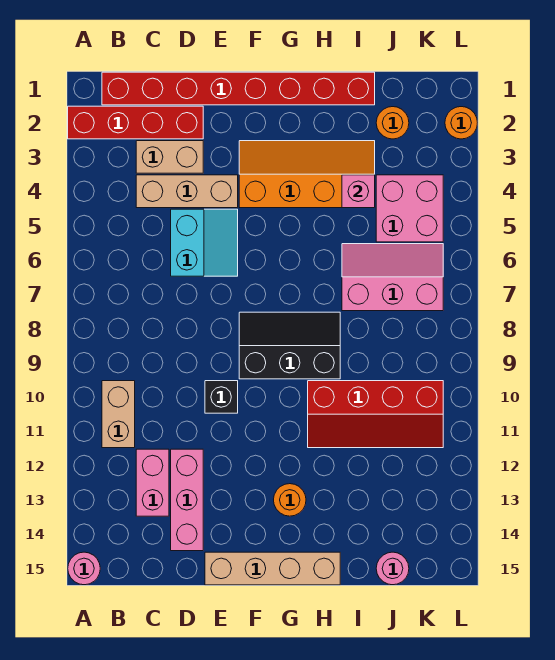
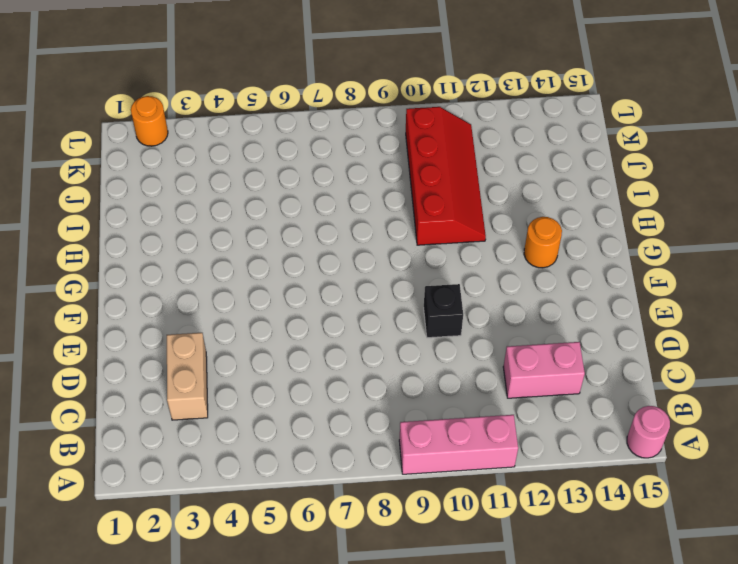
pink brick A9:A11 level 1 -> pink brick D12:D14 level 1
none -> red brick A2:D2 level 1
none -> red brick B1:I1 level 1
none -> tan brick B10:B11 level 1

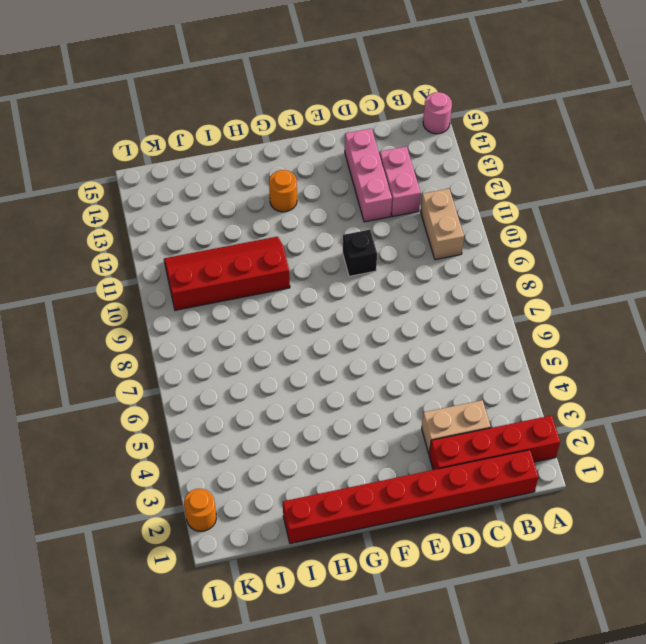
none -> tan brick C4:E4 level 1
none -> cyan slope D5:E6 level 1 top D
none -> tan brick E15:H15 level 1

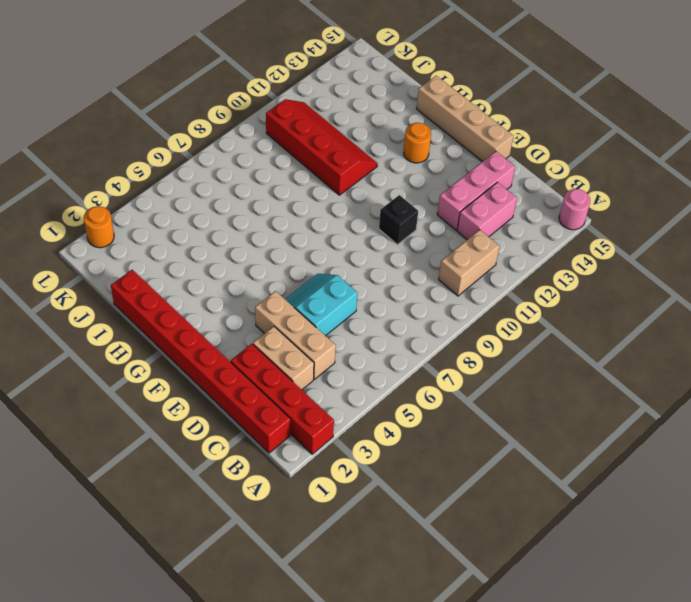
none -> orange slope F3:I4 level 1 top 4
none -> black slope F8:H9 level 1 top 9
none -> pink slope I6:K7 level 1 top 7

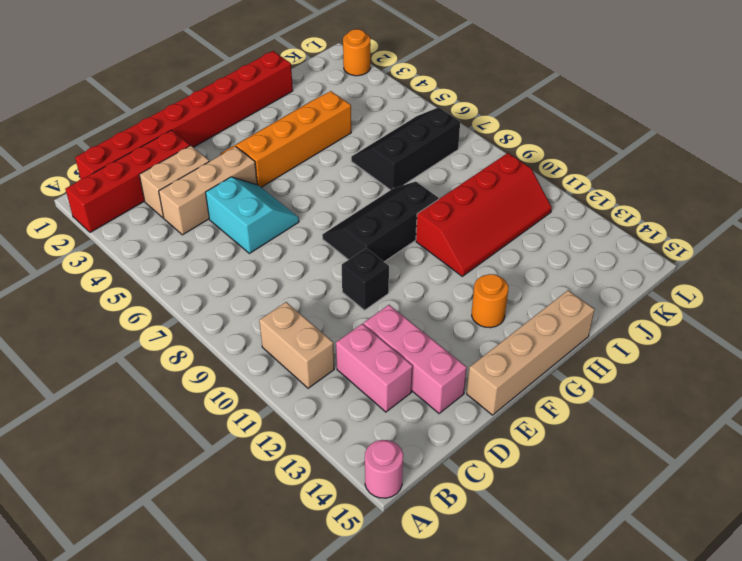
black slope I6:K7 level 1 top 7 -> pink slope I6:K7 level 1 top 7
none -> orange round brick J2 level 1
none -> pink brick J4:K5 level 1
none -> pink round brick J15 level 1

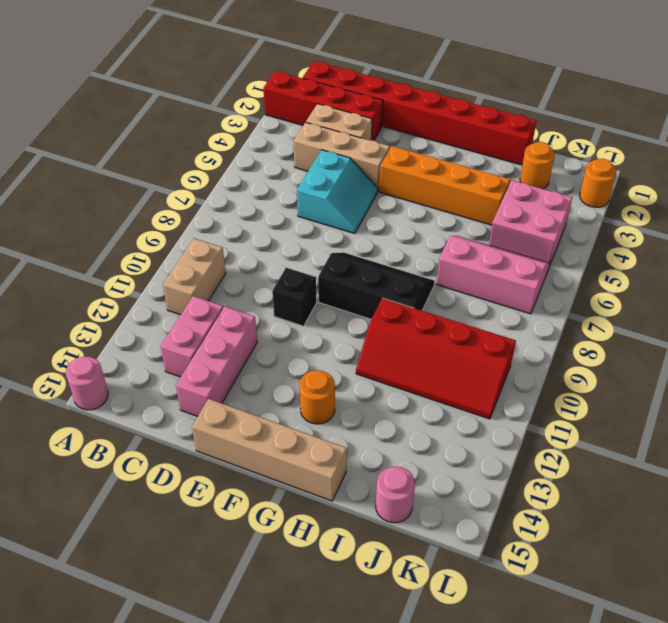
none -> pink brick I4 level 2

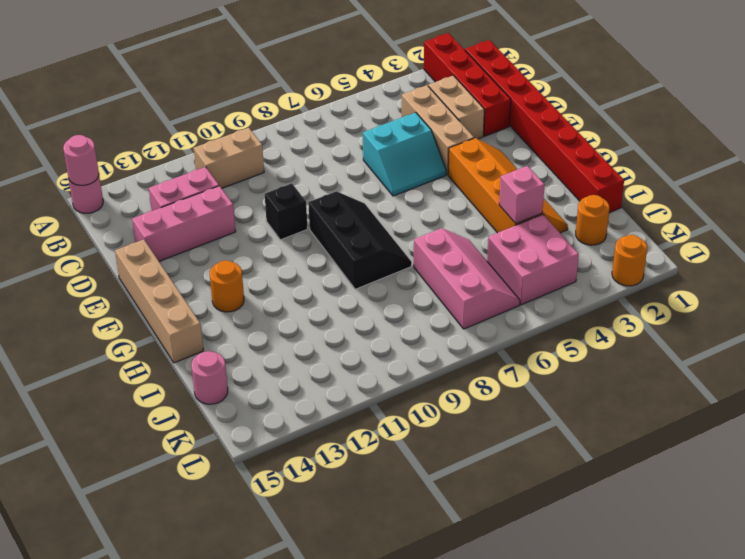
pink round brick A15 level 2 -> none
none -> red slope H10:K11 level 1 top 10

